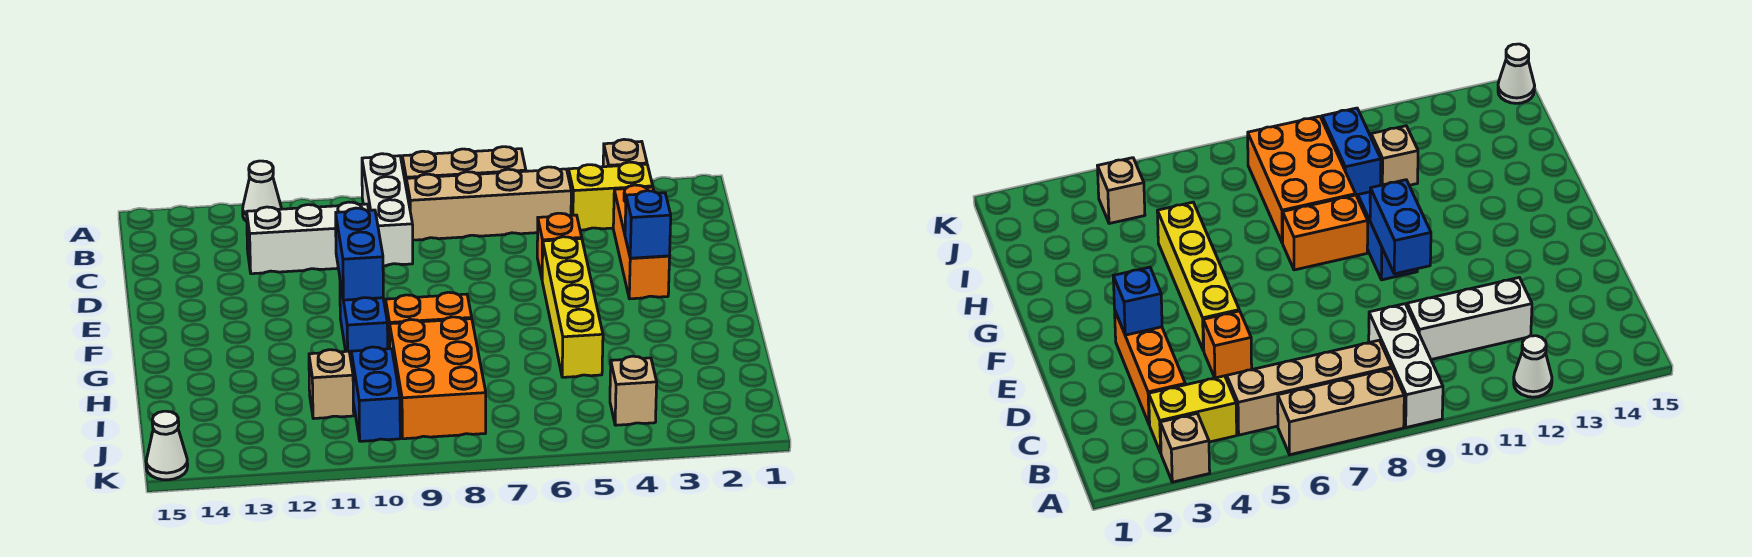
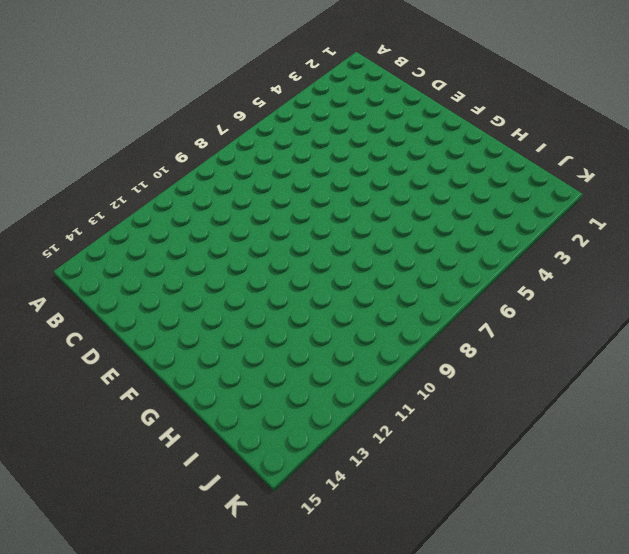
none -> tan brick A3 level 1
none -> tan brick A6:A8 level 1
none -> white brick A9:C9 level 1

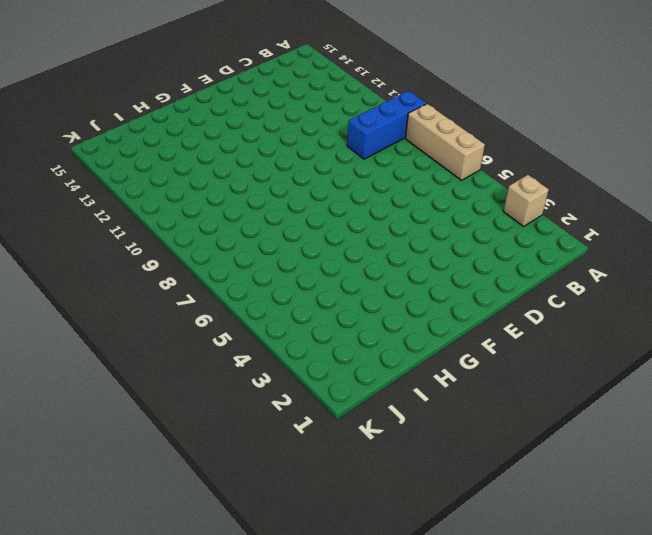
blue brick A9:C9 level 1 -> white brick A9:C9 level 1
none -> white cone A12 level 1
none -> yellow brick B3:B4 level 1
none -> tan brick B5:B8 level 1

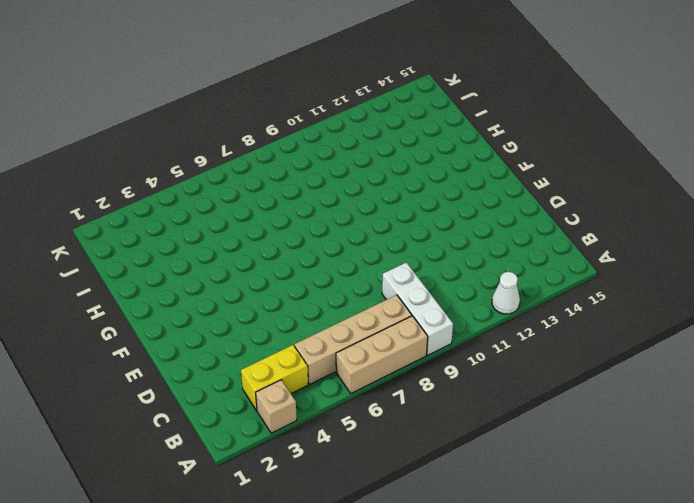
none -> orange brick C3:E3 level 1
none -> white brick C10:C12 level 1
none -> orange brick D5 level 1

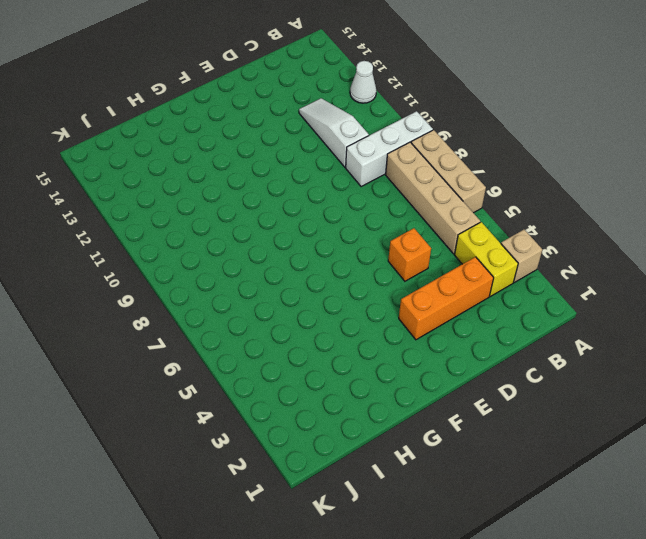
white slope C10:C12 level 1 top 10 -> white brick C10:C12 level 1
none -> yellow brick E5:H5 level 1
none -> blue brick F10:G10 level 1
none -> orange brick G8:G9 level 1

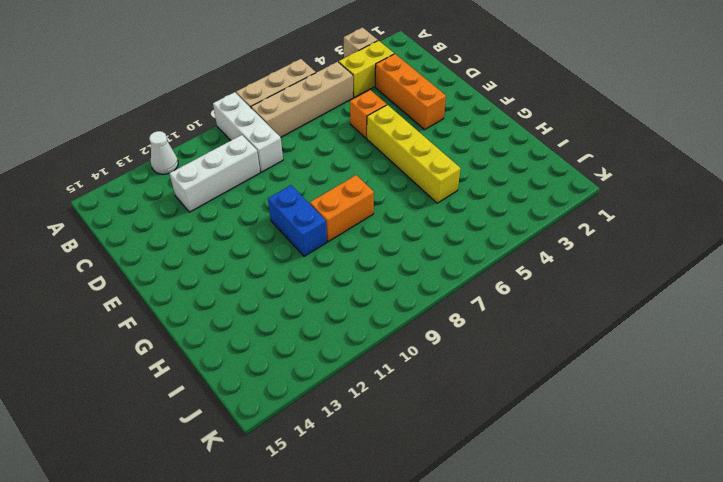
none -> orange brick H8:J9 level 1
none -> blue brick I10:J10 level 1
none -> tan brick I11 level 1

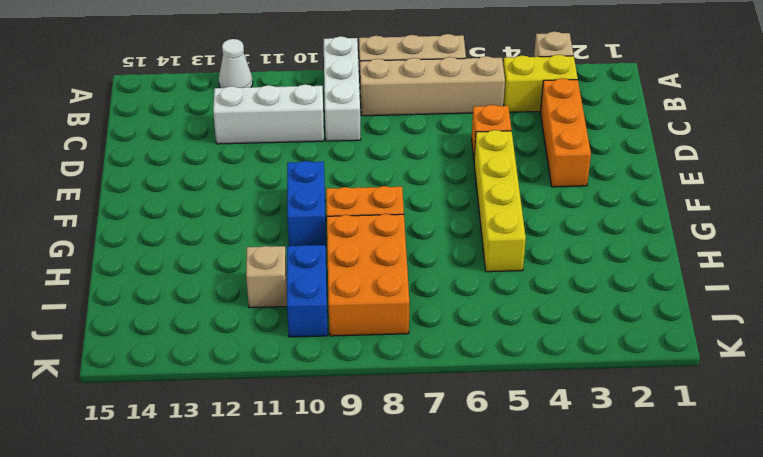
none -> tan brick J4 level 1
none -> white cone K15 level 1
none -> blue brick E3 level 2

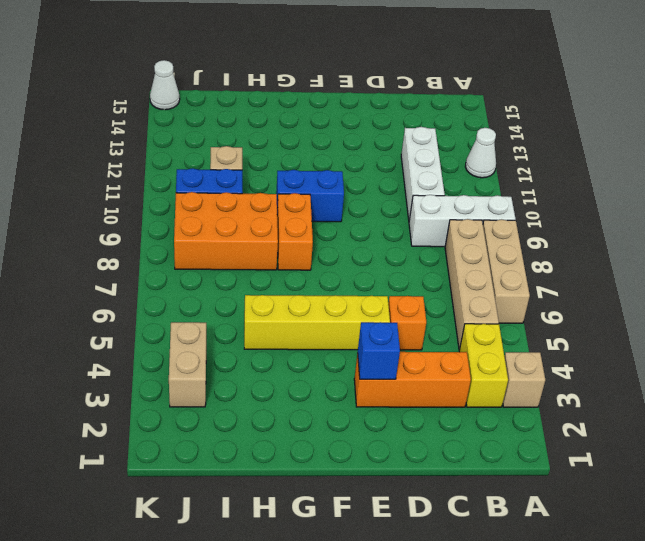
tan brick J3:J4 level 1 -> tan brick J4 level 1
none -> blue brick E10:F10 level 2

